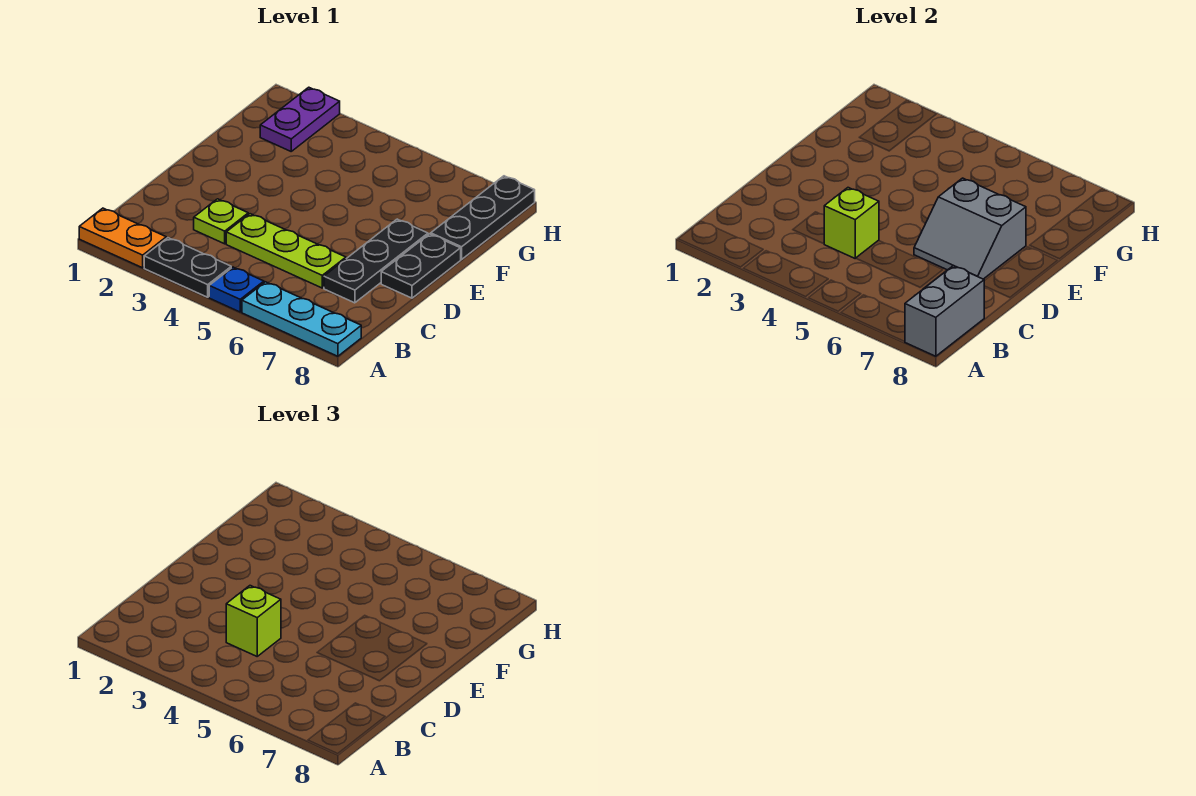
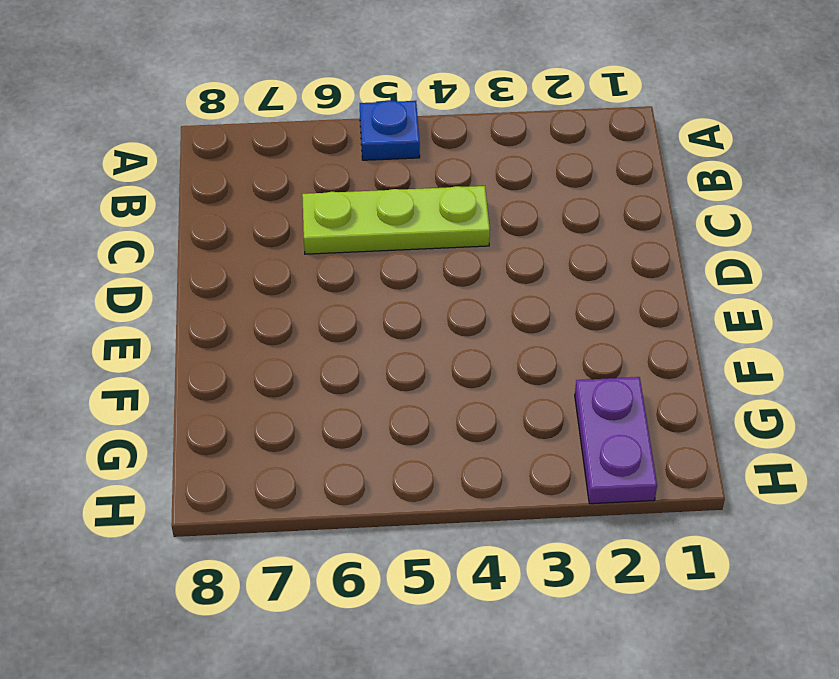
none -> orange plate A1:A2 level 1
none -> black plate A3:A4 level 1
none -> cyan plate A6:A8 level 1

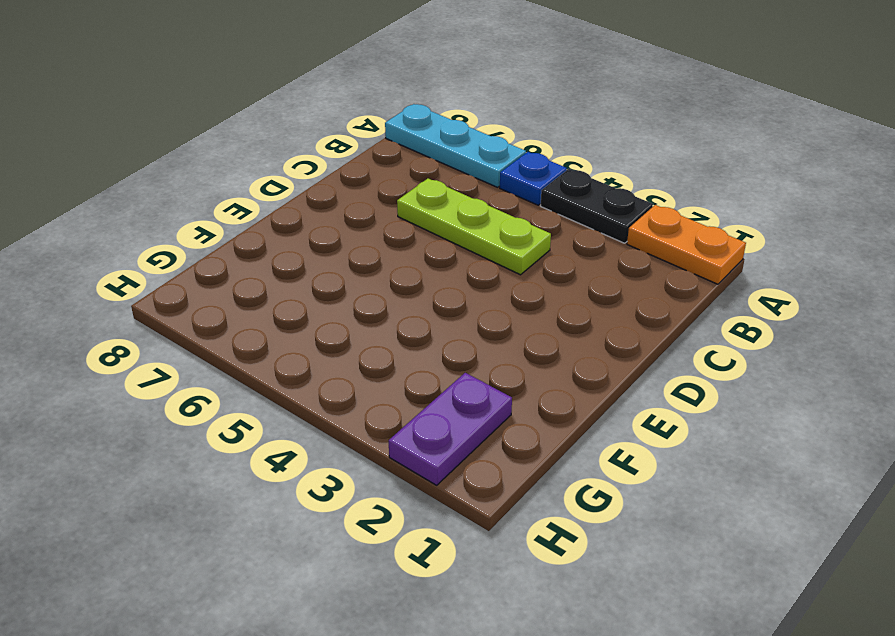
none -> lime plate C3 level 1
none -> black plate C7:E7 level 1
none -> black plate D8:E8 level 1

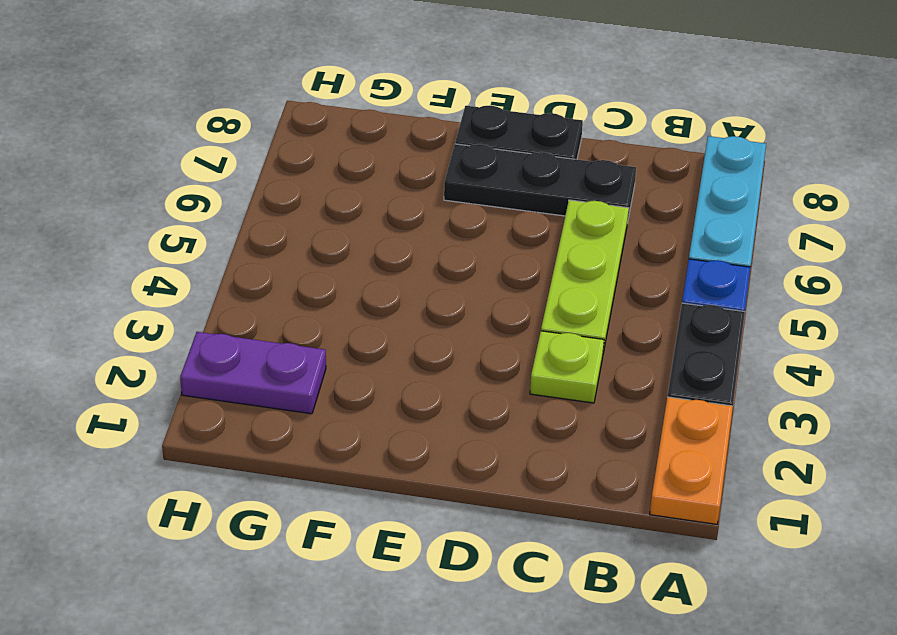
none -> black plate F8:H8 level 1
none -> grey brick A8:B8 level 2
none -> lime brick C4 level 2

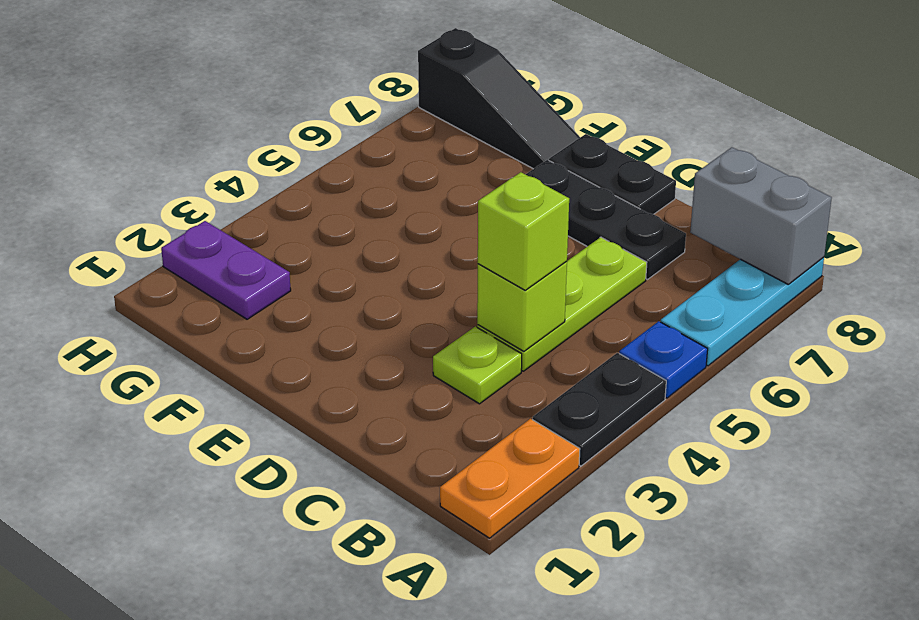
black slope F8:H8 level 1 top H -> black plate F8:H8 level 1
none -> grey slope D6:E7 level 2 top E

